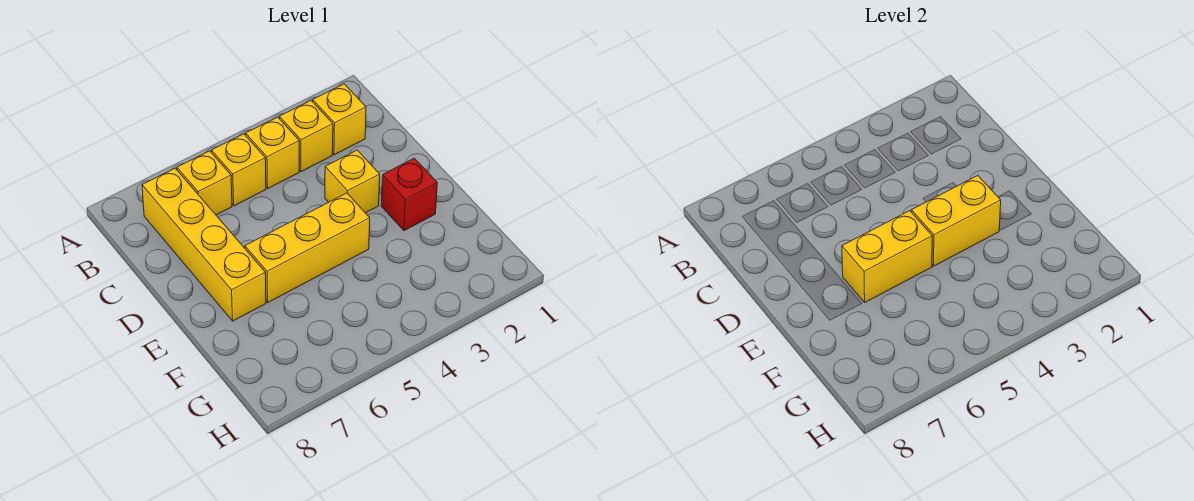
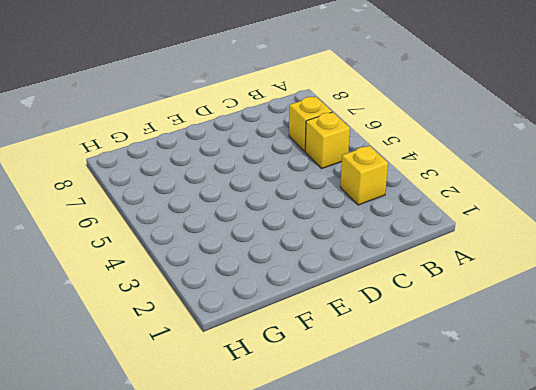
none -> yellow brick B2 level 1
none -> yellow brick B4 level 1

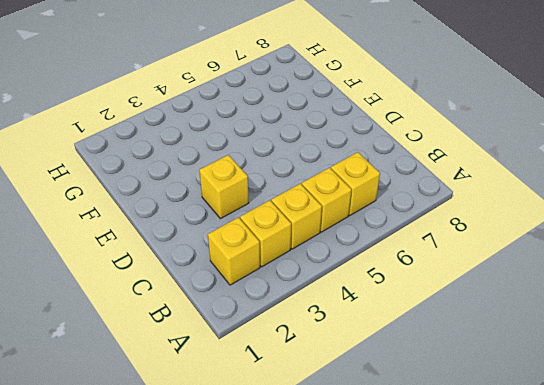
none -> yellow brick B7:E7 level 1
none -> red brick E2 level 1

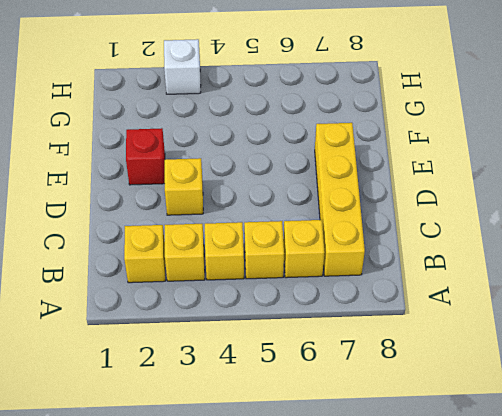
white brick H3 level 1 -> none
none -> yellow brick E4:E6 level 1
none -> yellow brick E3:E4 level 2

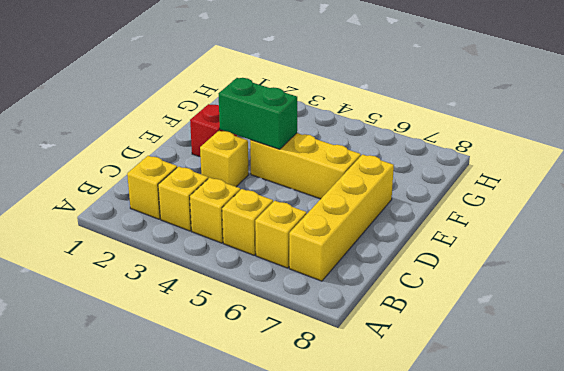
green brick E3:E4 level 2 -> yellow brick E3:E4 level 2
none -> yellow brick E5:E6 level 2

